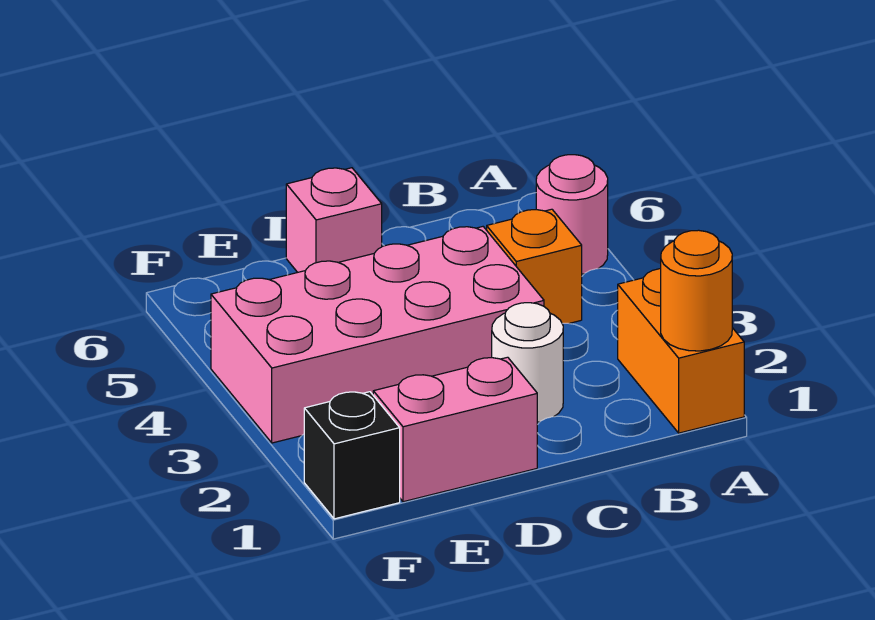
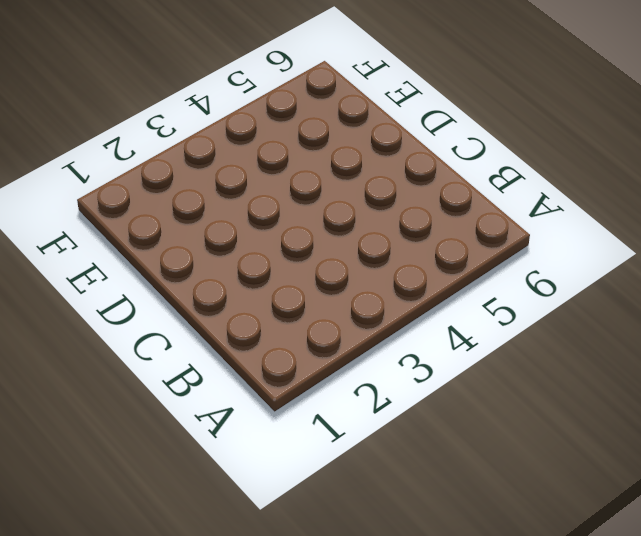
none -> orange brick A1:A2 level 1
none -> pink round brick A5 level 1

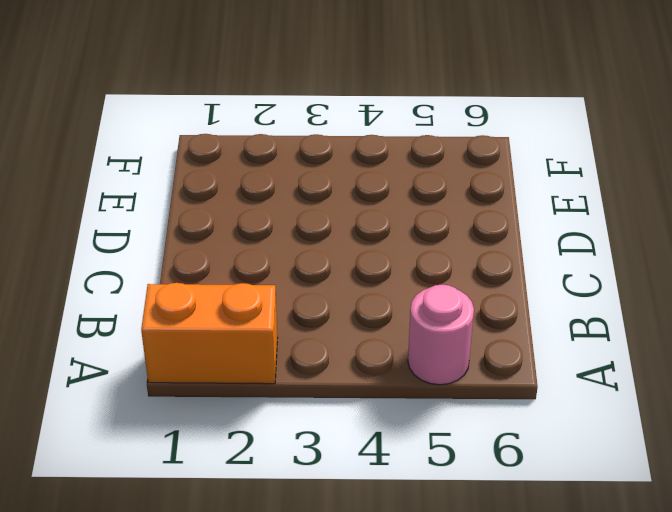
none -> orange brick B4 level 1
none -> white round brick C2 level 1

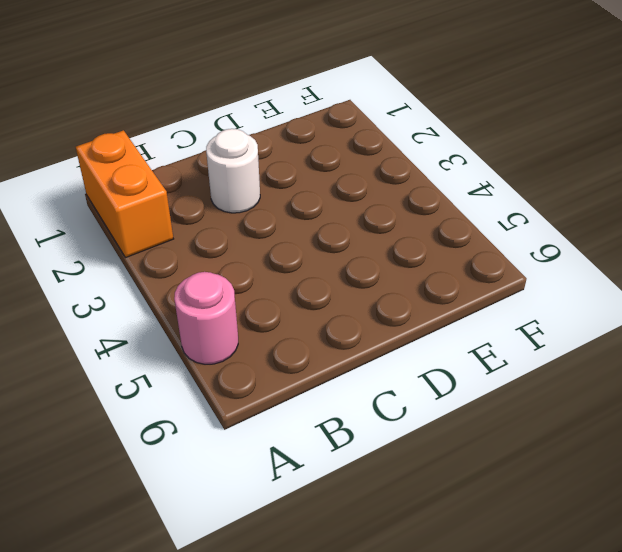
none -> orange brick B4 level 1
none -> pink brick C3:F4 level 1

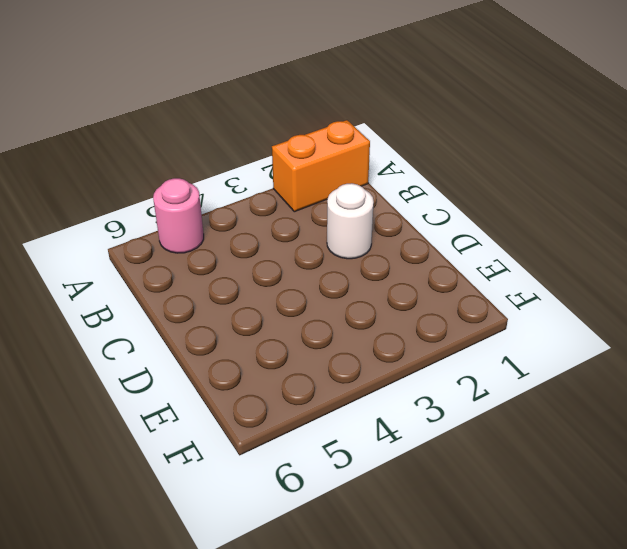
none -> orange brick B4 level 1
none -> pink brick C3:F4 level 1

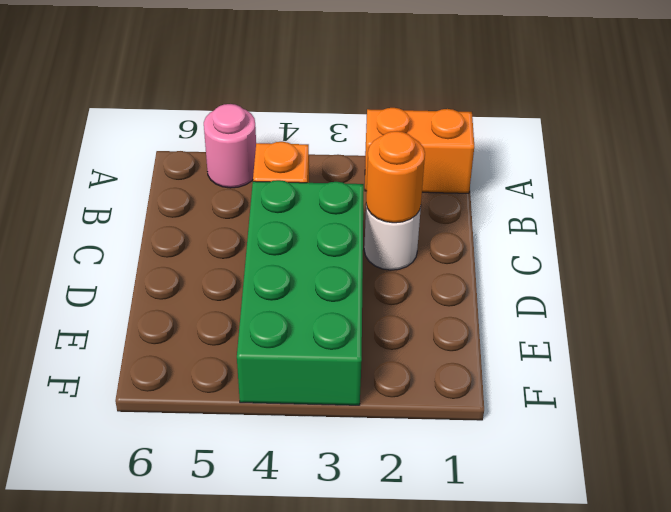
orange round brick C2 level 2 -> orange round brick A1 level 2
green brick C3:F4 level 1 -> pink brick C3:F4 level 1
none -> pink brick D1:E1 level 1
none -> pink brick D6 level 1

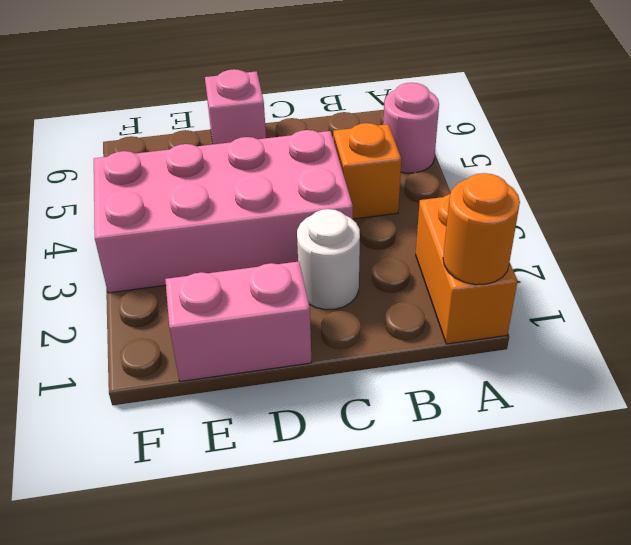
none -> black brick F1 level 1

